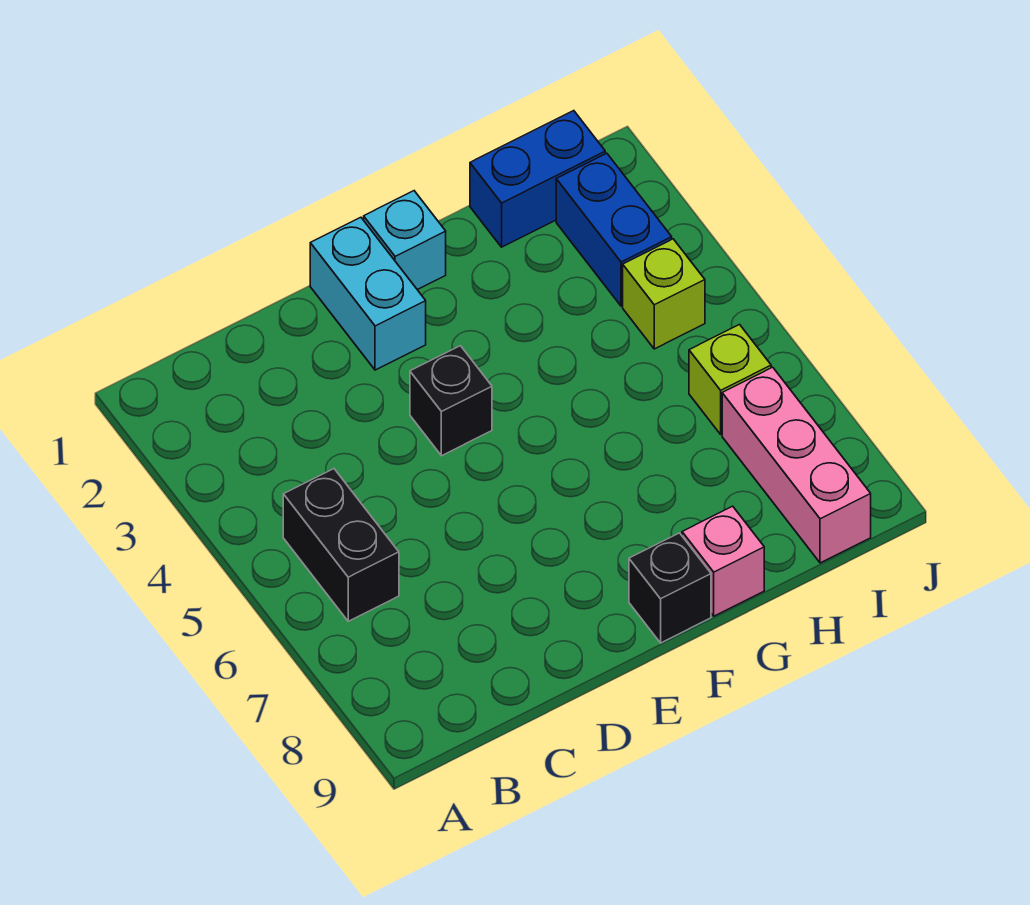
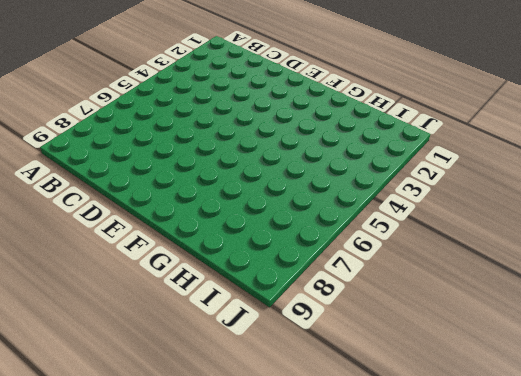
none -> black brick B5:B6 level 1
none -> cyan brick E1:E2 level 1

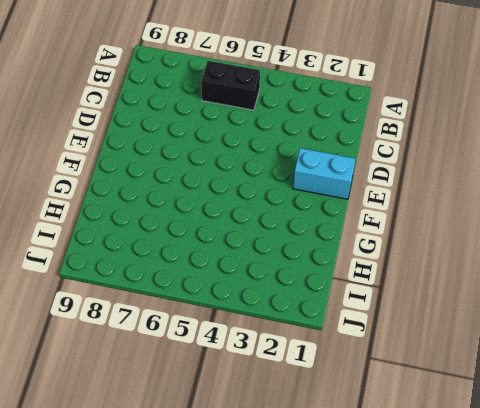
none -> black brick E4 level 1
none -> cyan brick F1 level 1

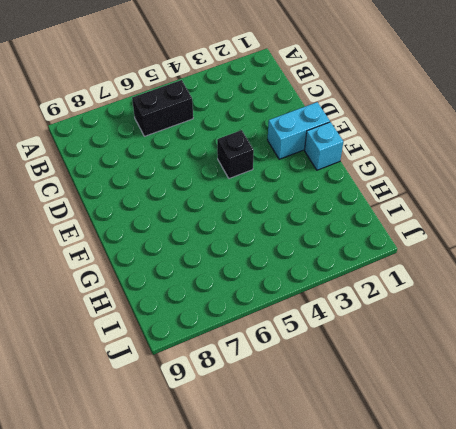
none -> black brick F9 level 1
none -> pink brick G9 level 1

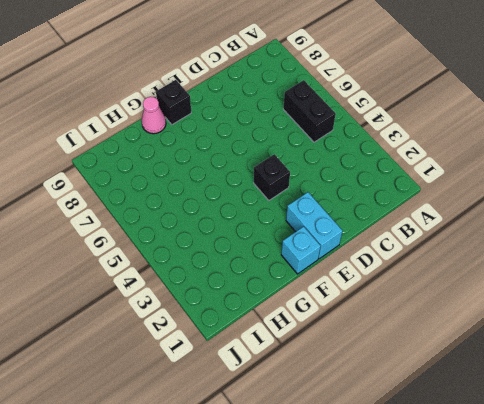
pink cone G9 level 1 -> pink brick G9 level 1
none -> blue brick H1:I1 level 1
none -> blue brick I2:I3 level 1

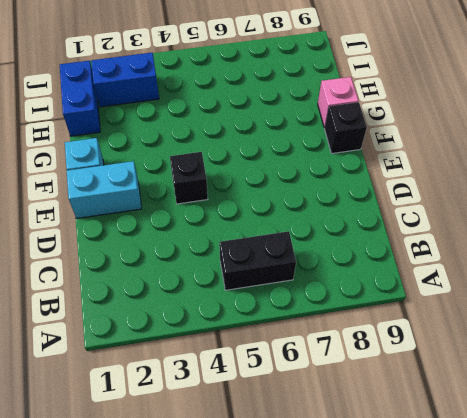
none -> lime brick I4 level 1
none -> lime brick I6 level 1

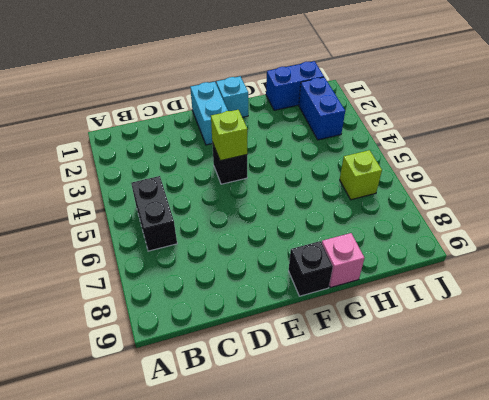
lime brick E4 level 2 -> lime brick I4 level 1
none -> pink brick I7:I9 level 1

